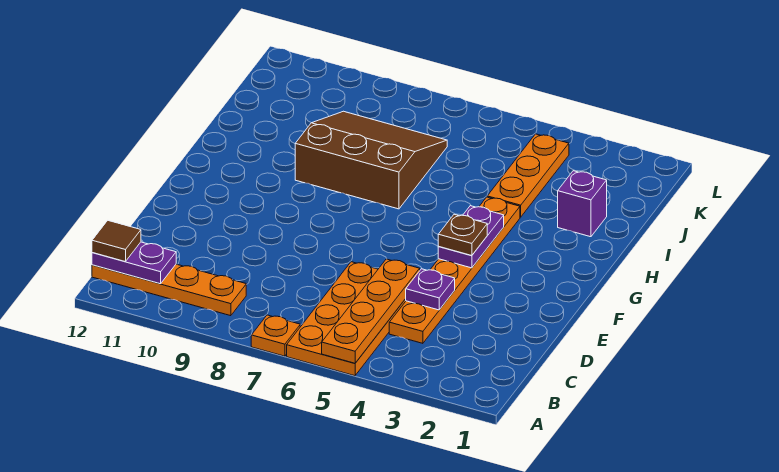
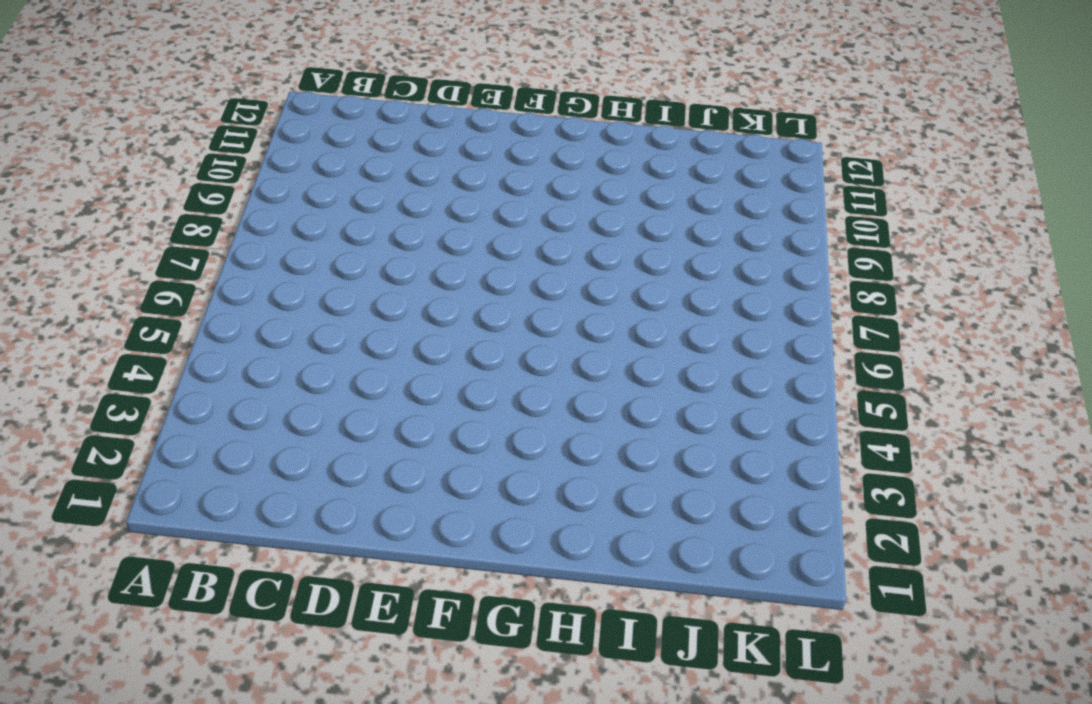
none -> orange plate A5:D6 level 1
none -> orange plate A7 level 1
none -> orange plate B9:B12 level 1

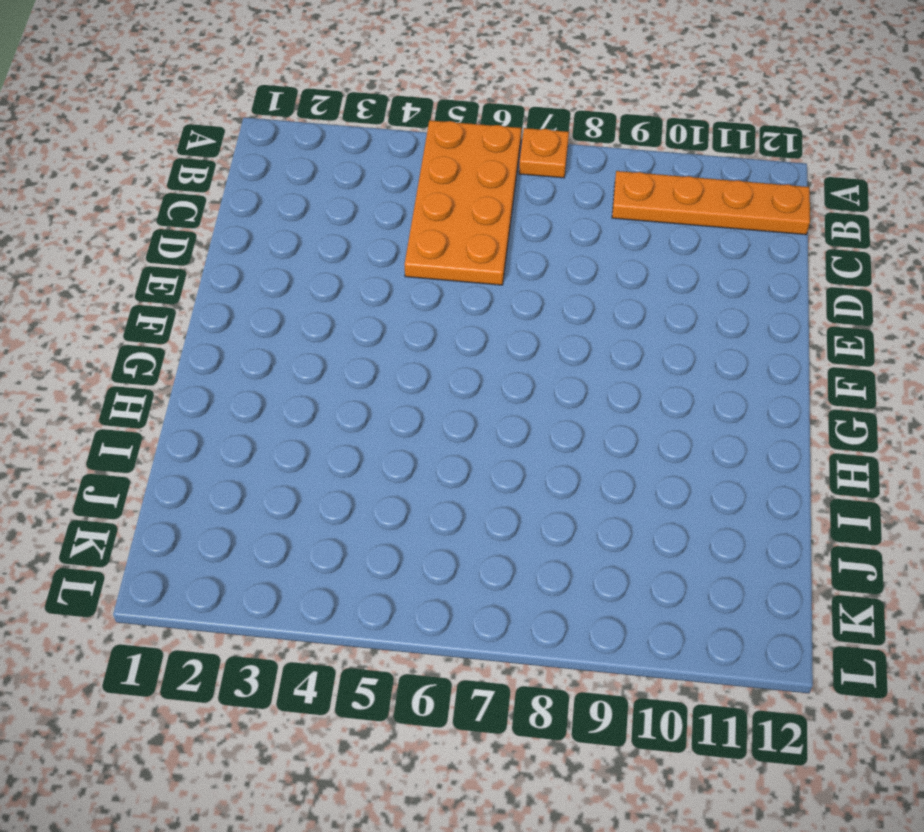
none -> orange plate C4:H4 level 1
none -> brown slope H7:J9 level 1 top H
none -> purple brick I2 level 1

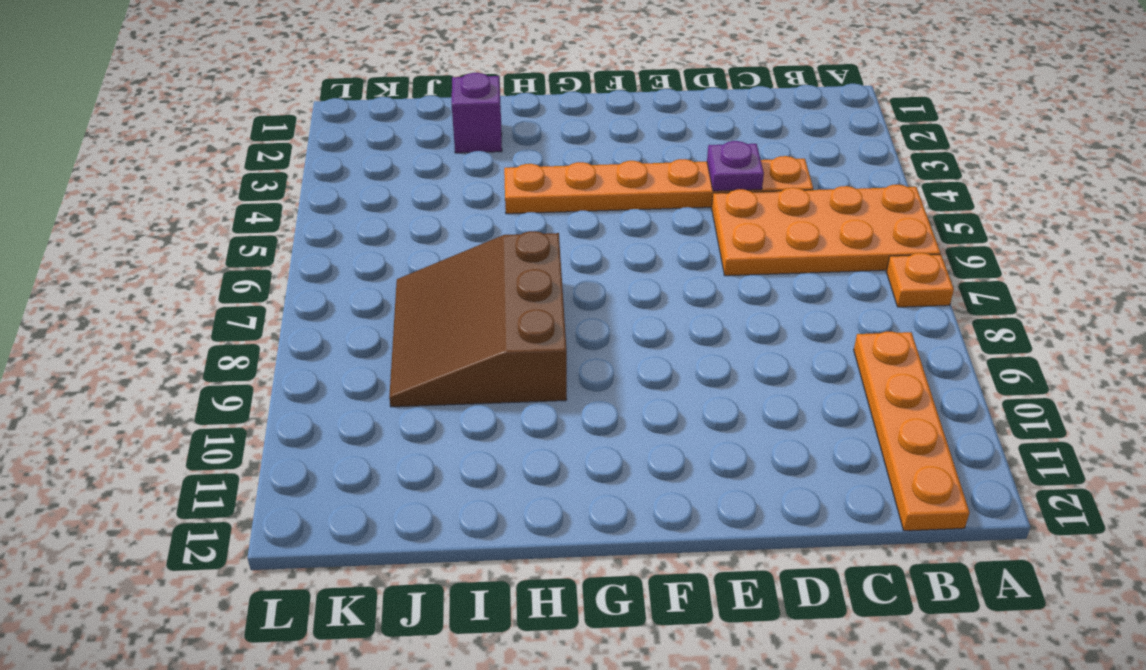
none -> orange plate I4:K4 level 1
none -> orange plate A5:D5 level 2
none -> purple plate B11:B12 level 2

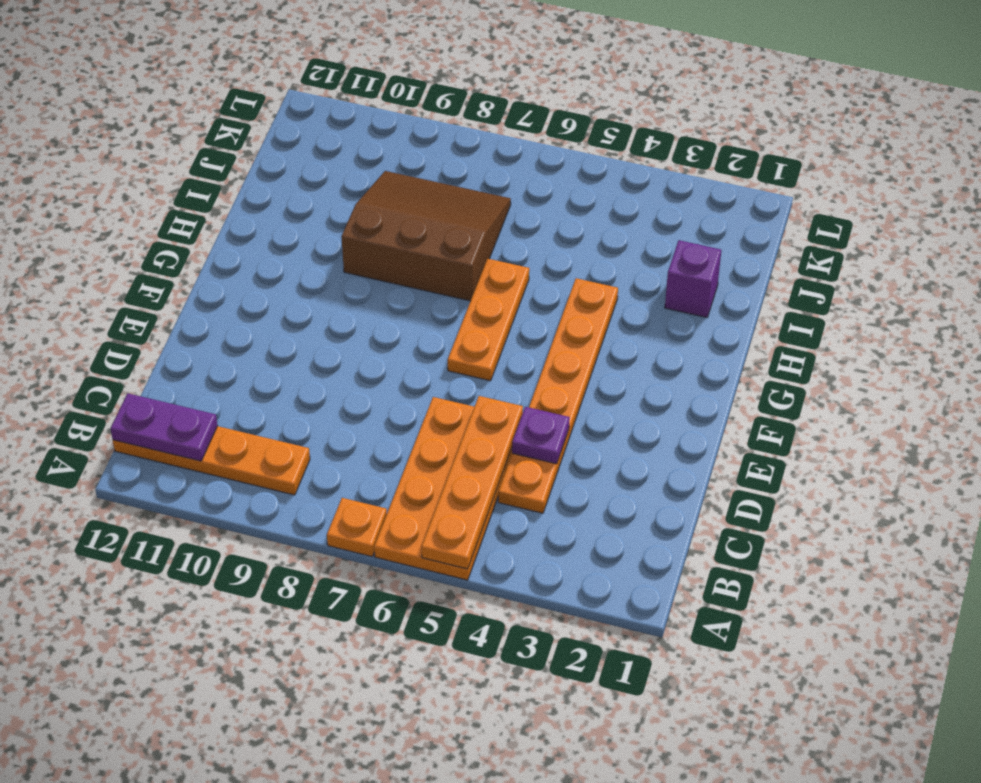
orange plate F6:H6 level 1 -> orange plate I4:K4 level 1
none -> purple plate F4:G4 level 2
none -> brown tile B12 level 3
none -> brown plate F4 level 3

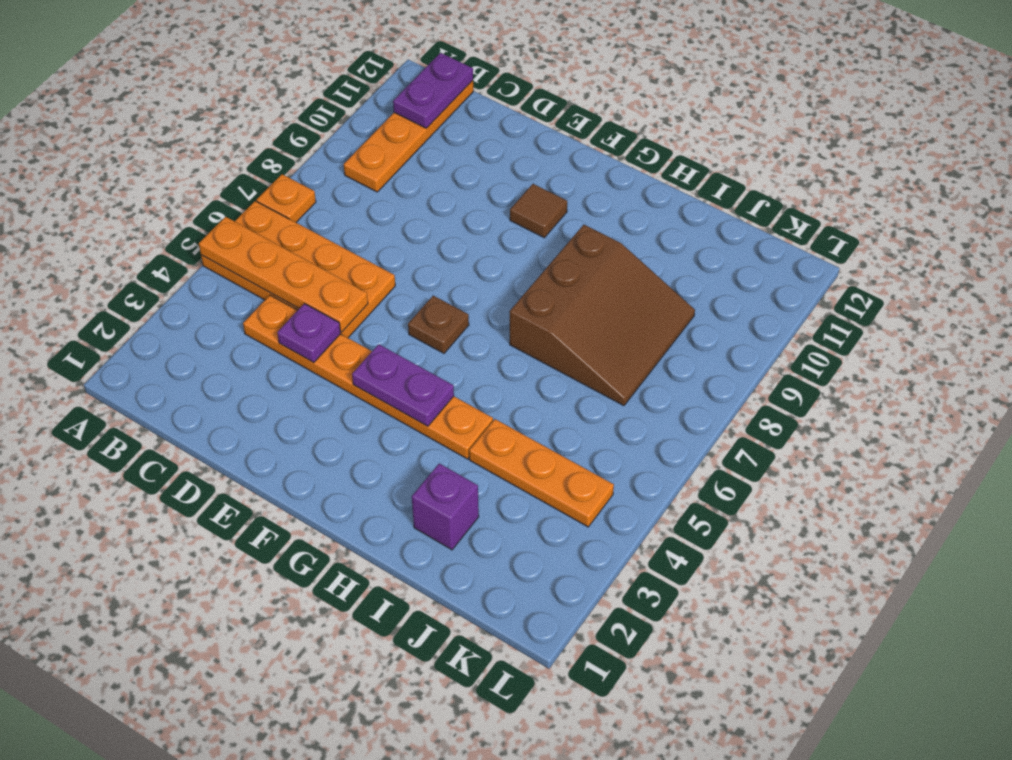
brown plate F6 level 1 -> brown plate F4 level 3
brown tile F10 level 1 -> brown tile B12 level 3

